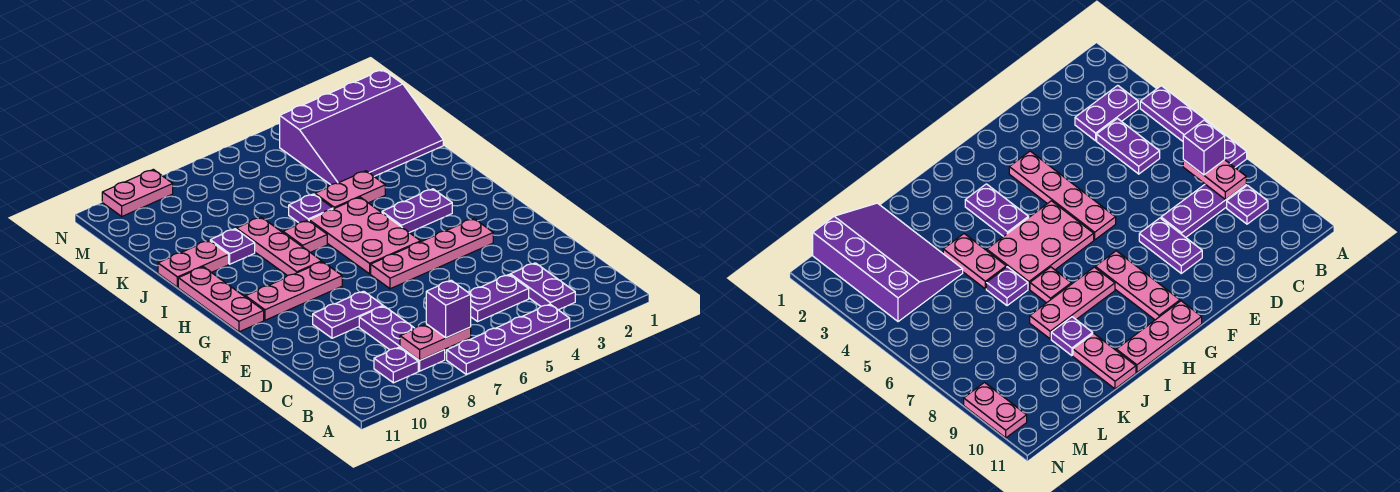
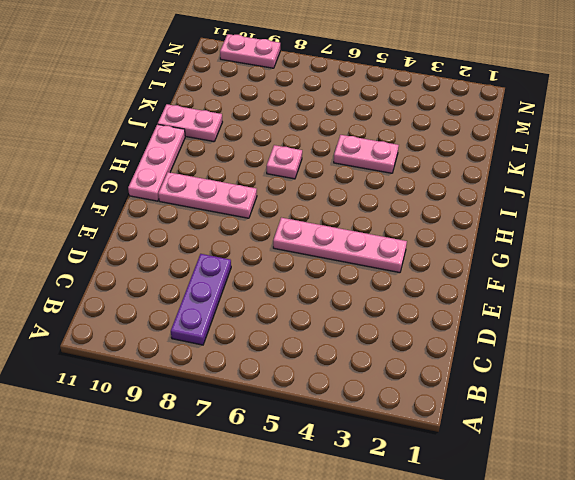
none -> purple plate A4:A7 level 1
none -> purple plate B3:C3 level 1
none -> purple plate B9 level 1

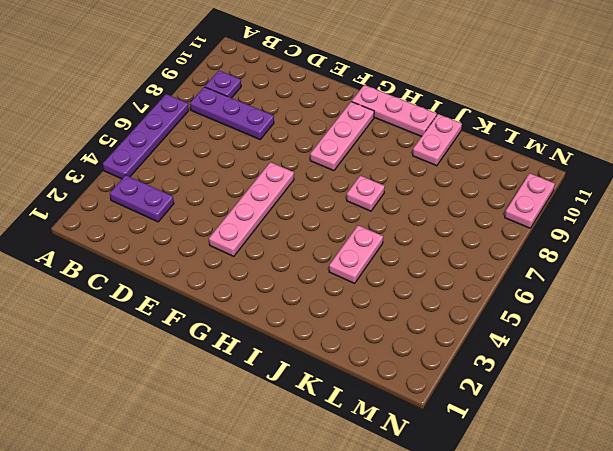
none -> purple plate C4:C5 level 1
none -> purple plate E8:E9 level 1
none -> pink plate G5:I6 level 1

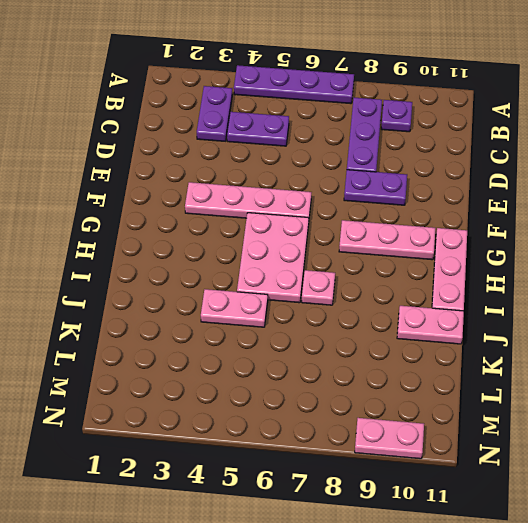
none -> purple plate H3:H4 level 1
none -> pink plate H8:J8 level 1
none -> purple plate J6 level 1

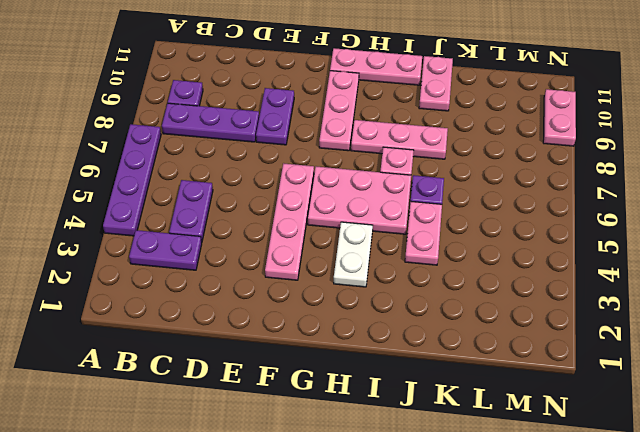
white plate H3:H4 level 1 -> purple plate H3:H4 level 1
none -> purple plate J9 level 1
none -> purple slope K1:M4 level 1 top M
none -> pink plate B7:B8 level 2

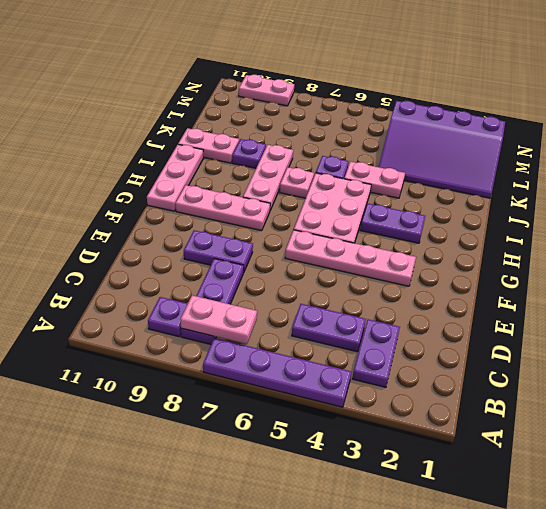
none -> purple brick B7 level 3

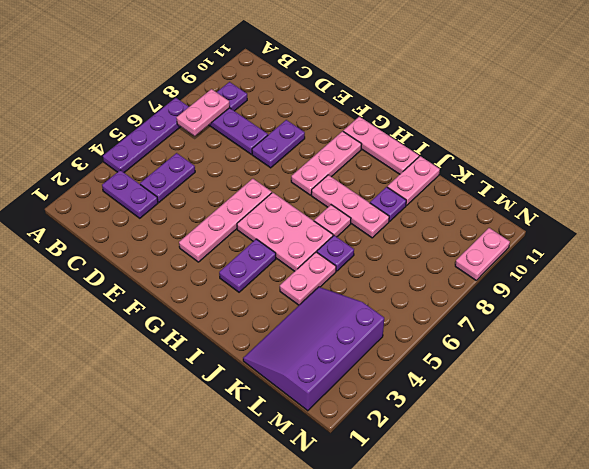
none -> purple brick B7 level 3

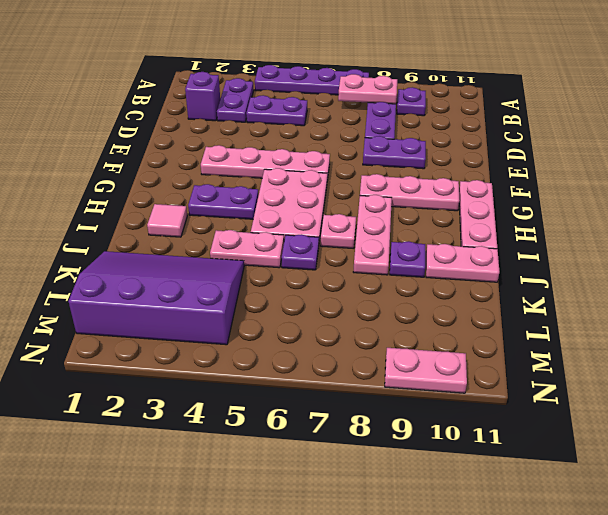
purple brick C2 level 1 -> purple brick B7 level 3
pink tile I2 level 1 -> none

